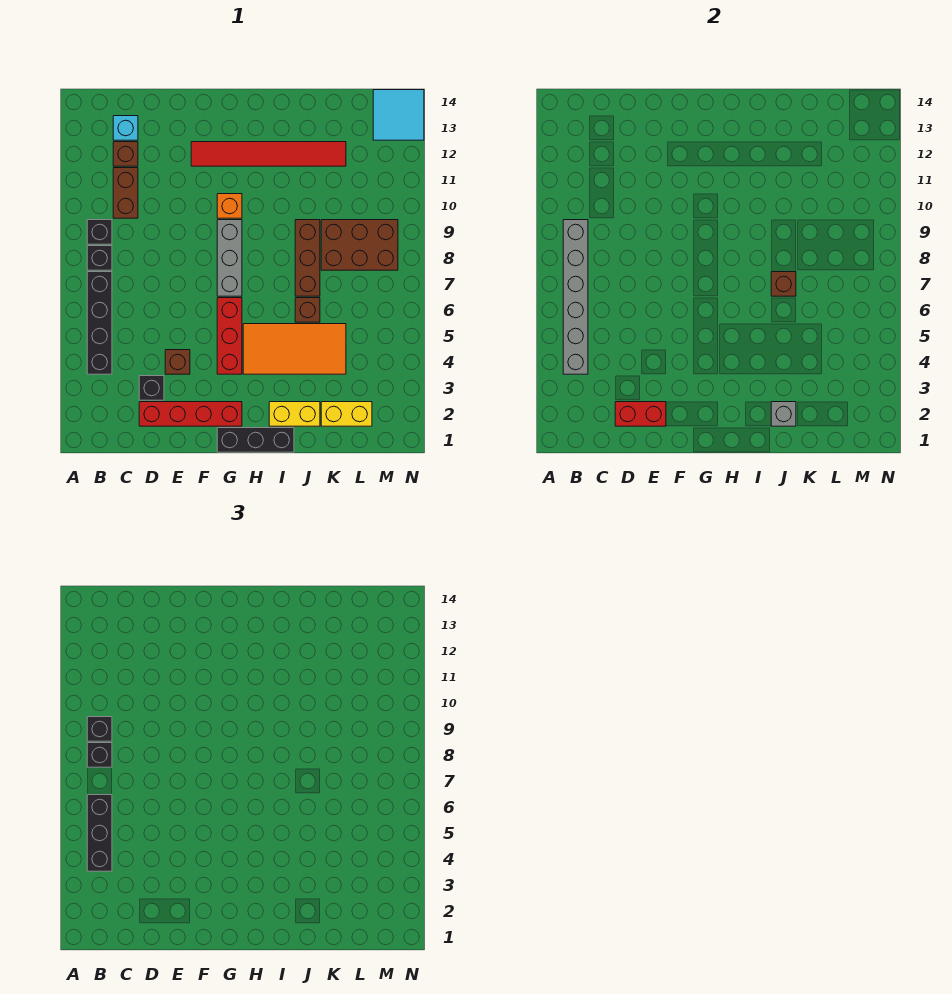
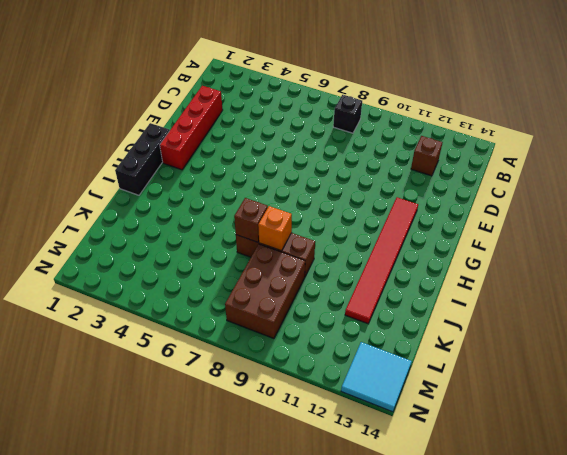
orange brick J8 level 2 -> orange brick G10 level 1
none -> black brick B4:B7 level 1
none -> black brick B9 level 1
none -> brown brick C10:C11 level 1

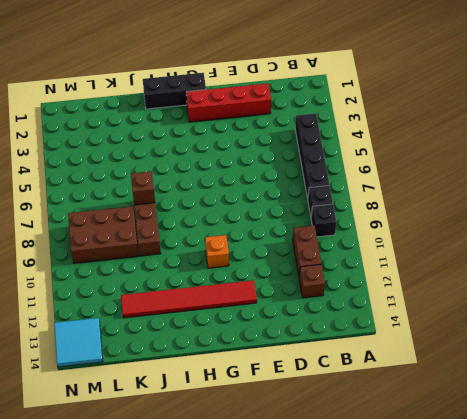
none -> cyan brick C13 level 1
none -> black brick D3 level 1
none -> brown brick E4 level 1

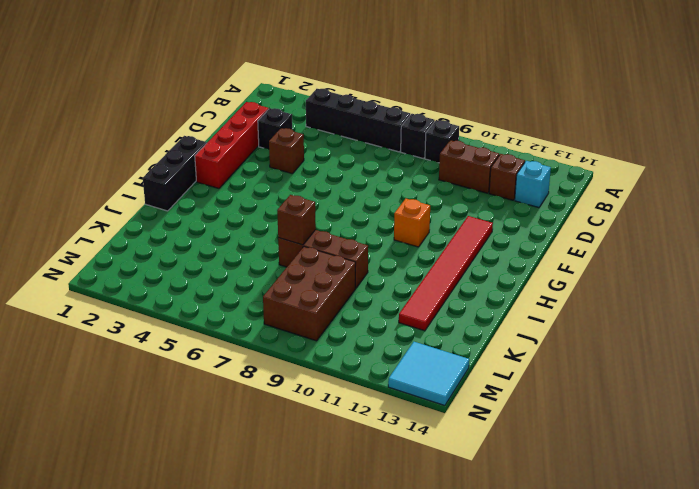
none -> red brick G4:G6 level 1
none -> grey brick G7:G9 level 1
none -> orange tile H4:K5 level 1

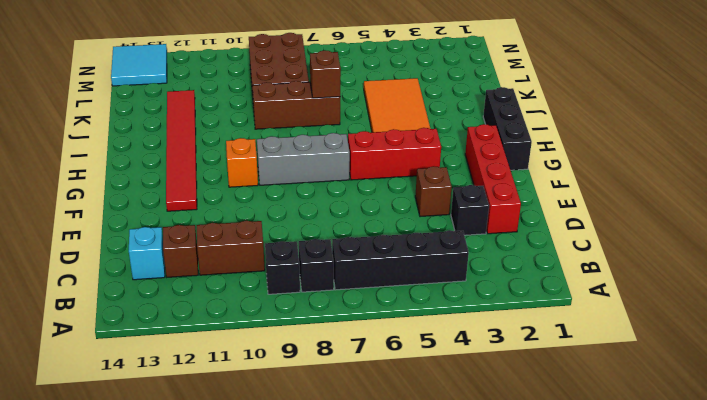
none -> yellow brick I2:J2 level 1
none -> brown brick J6 level 1
none -> yellow brick K2:L2 level 1

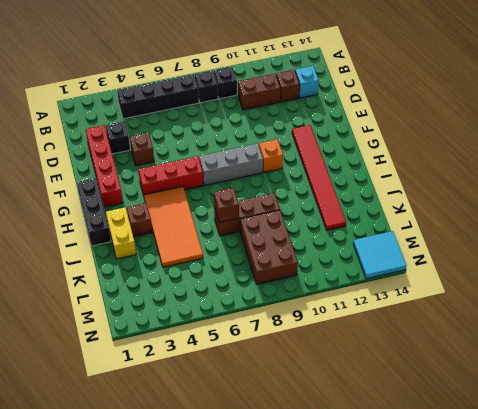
brown brick I3 level 1 -> brown brick J6 level 1
none -> yellow brick K2:L2 level 1
none -> grey brick B4:B9 level 2
none -> red brick D2:E2 level 2

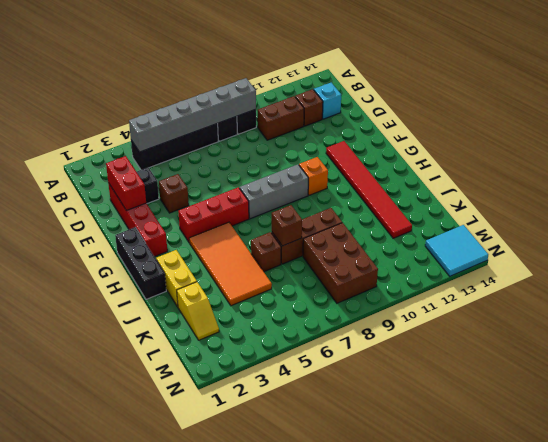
yellow slope K2:L2 level 1 top K -> yellow brick K2:L2 level 1
none -> grey brick J2 level 2
none -> black brick B4:B6 level 3
none -> black brick B8 level 3

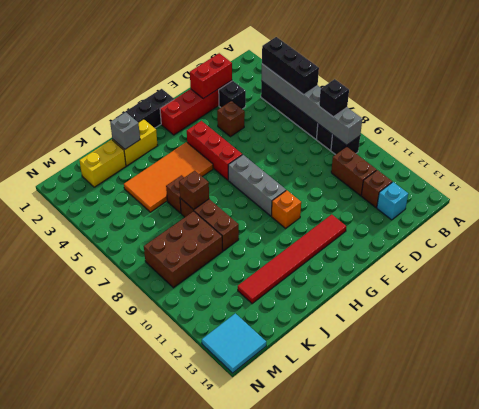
none -> black brick B9 level 3

